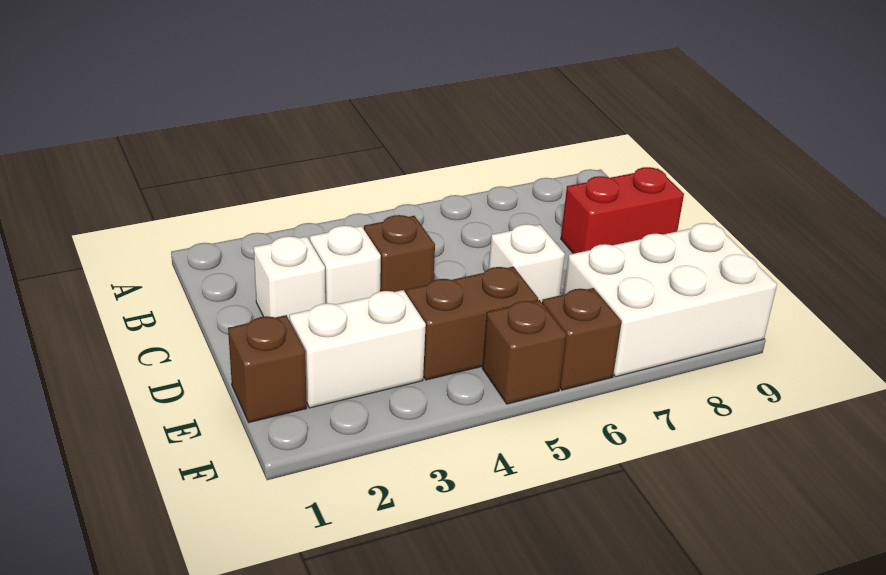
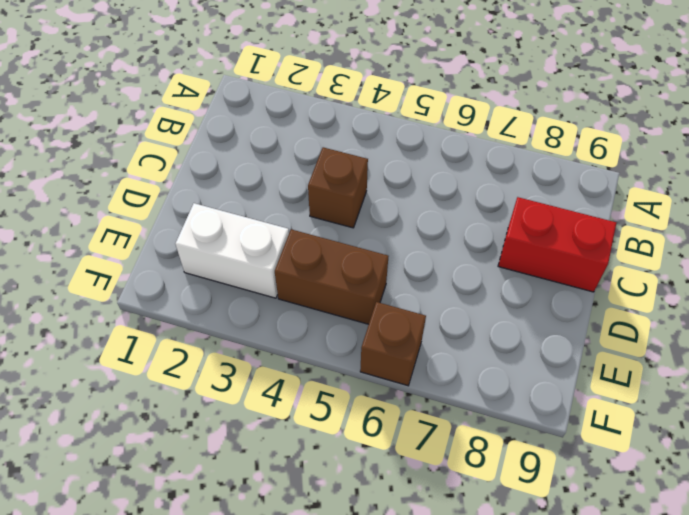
none -> white brick C2 level 1
none -> white brick C3 level 1

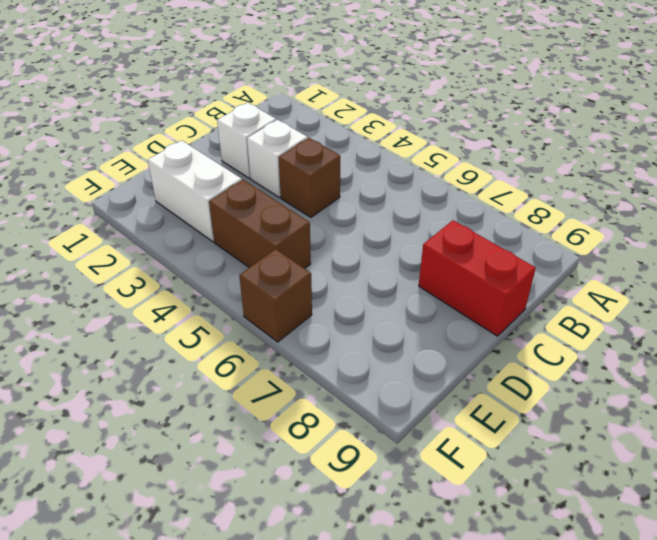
none -> white brick D6 level 1
none -> brown brick E1 level 1

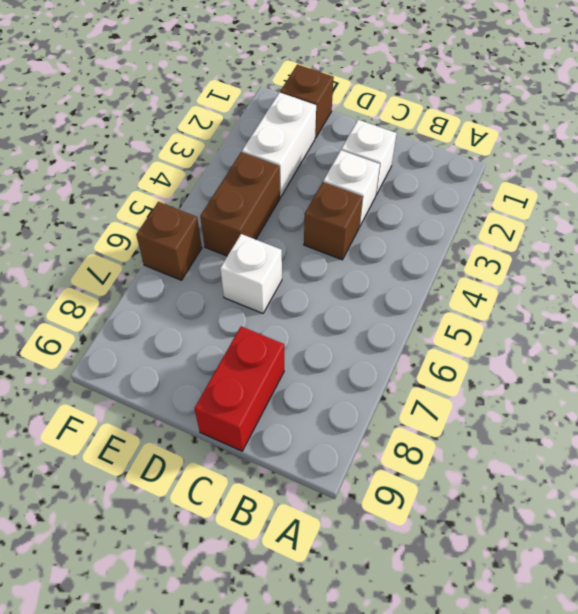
none -> white brick E7:F9 level 1
none -> brown brick F5 level 1

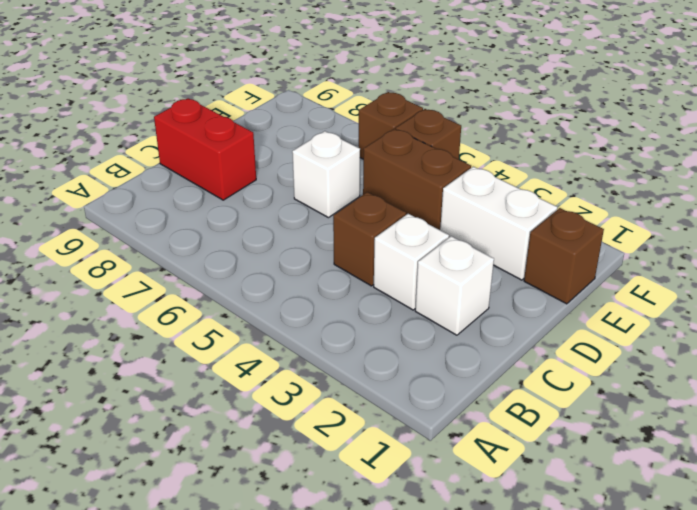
none -> white brick E7:F9 level 1

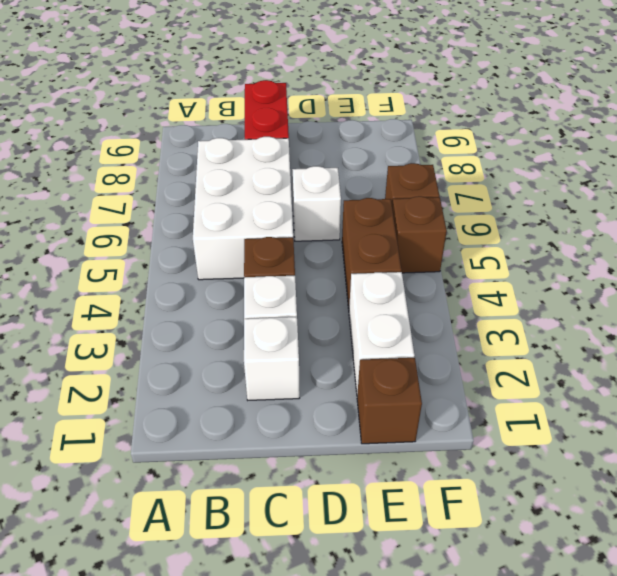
white brick B5:C7 level 1 -> white brick E7:F9 level 1

